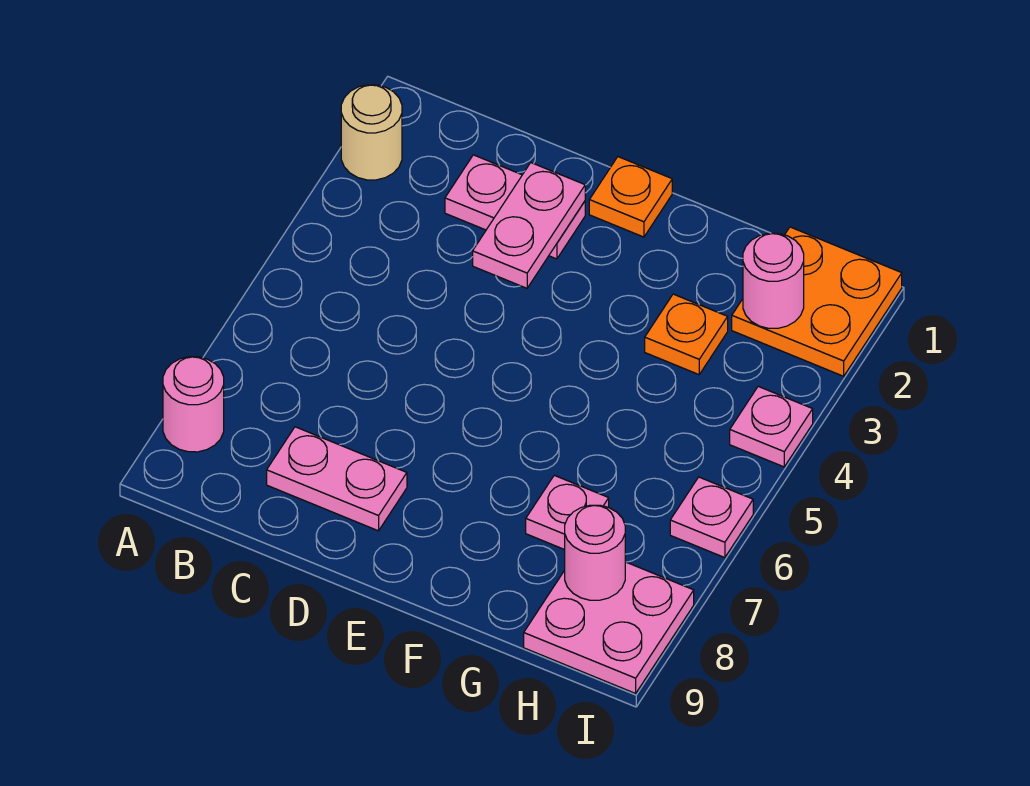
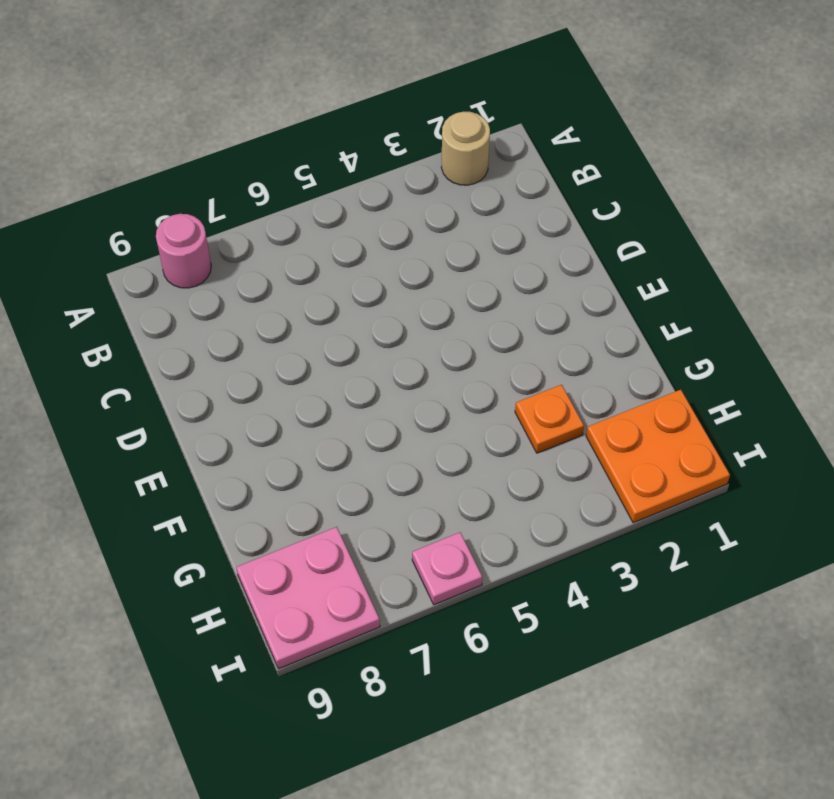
none -> pink plate C2:D2 level 1
none -> pink plate C8:D8 level 1
none -> orange plate E1 level 1

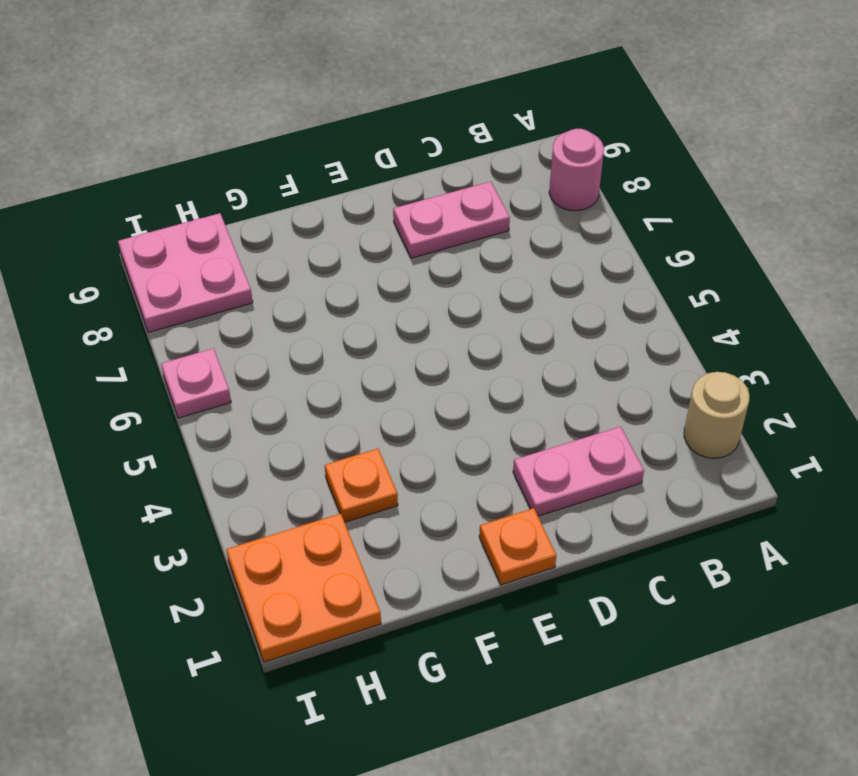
none -> pink plate G7 level 1
none -> pink plate I4 level 1
none -> pink plate D2:D3 level 2

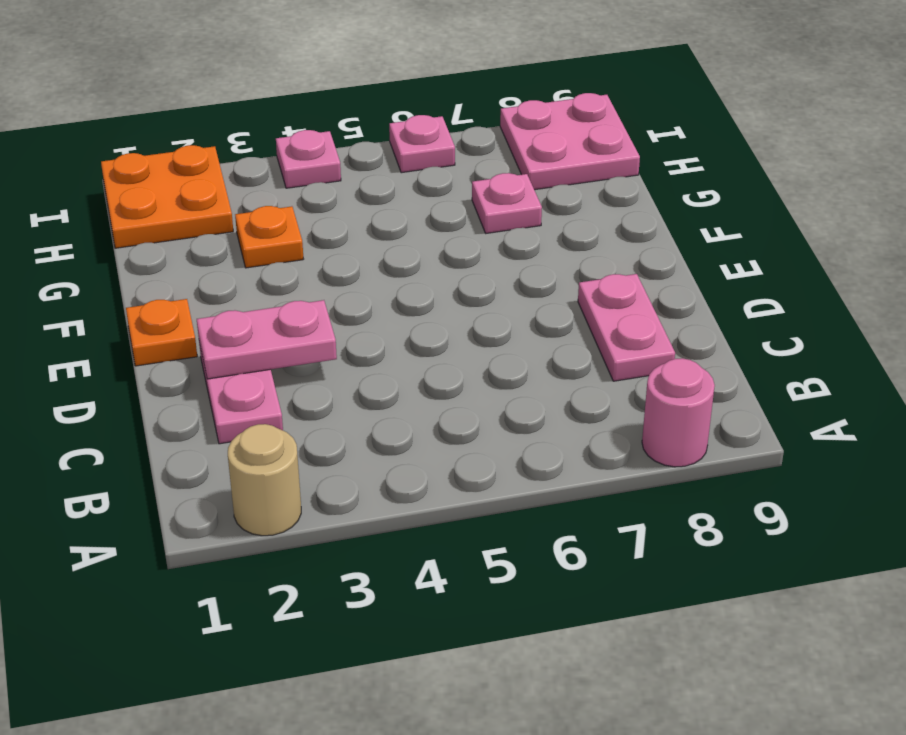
none -> pink round brick H2 level 2
none -> pink round brick H8 level 2

